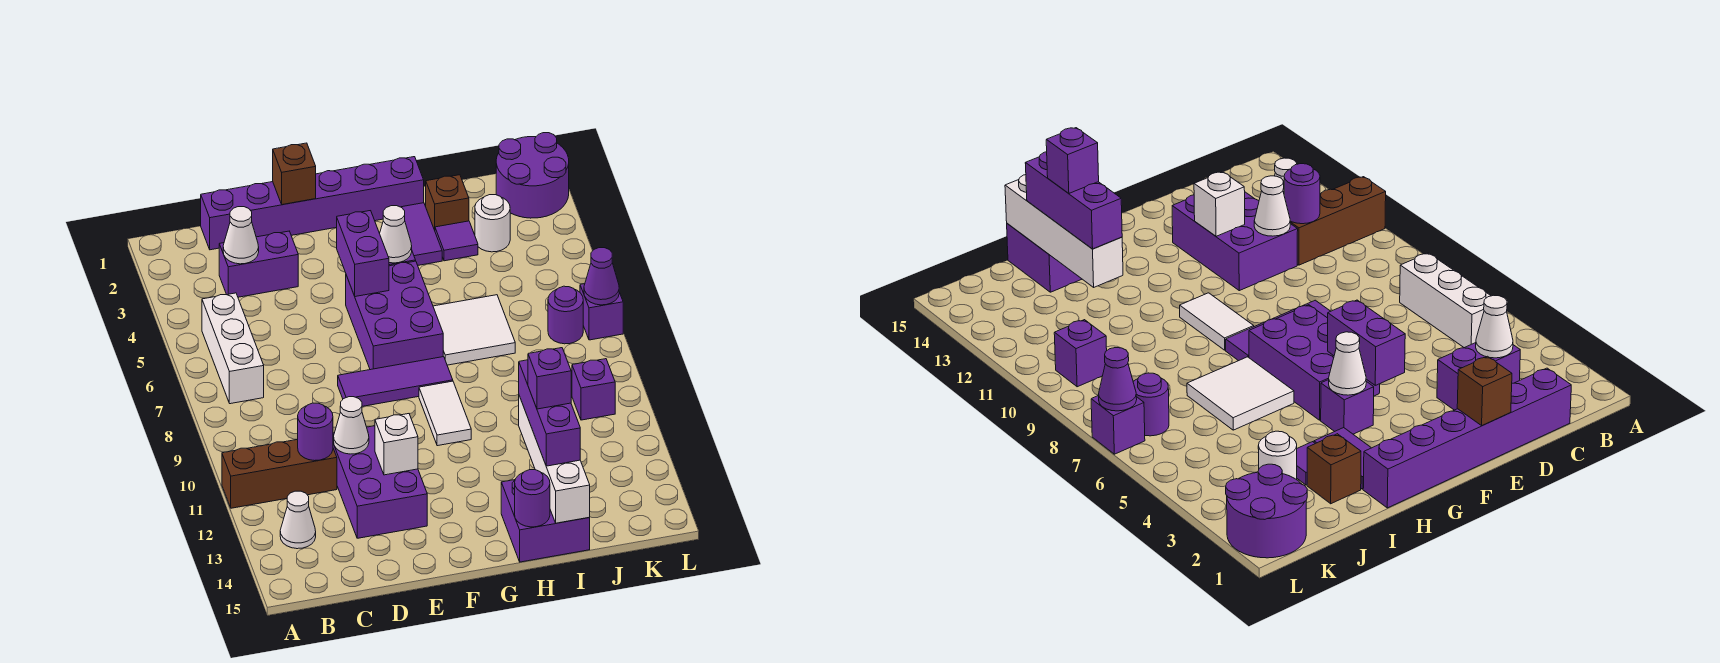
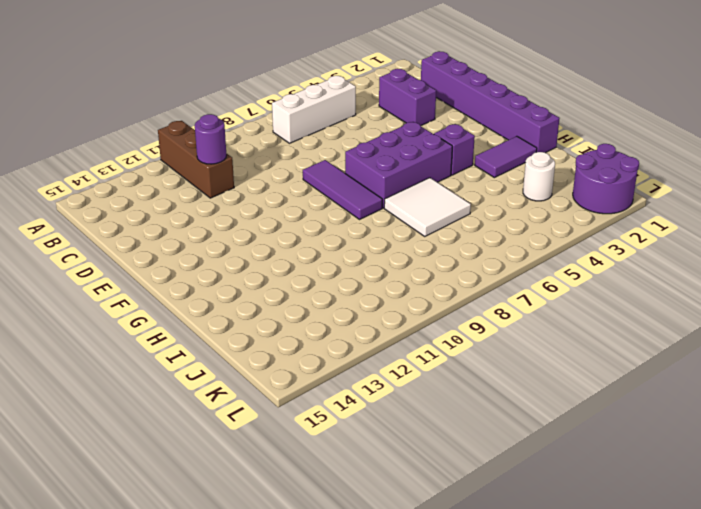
none -> white cone B13 level 1
none -> purple brick D11:E13 level 1
none -> white tile G9:G10 level 1
none -> purple brick H14:I15 level 1

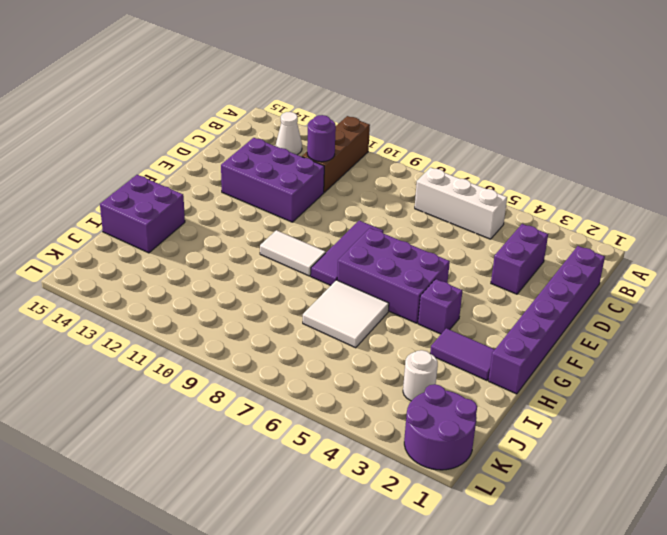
none -> brown brick I2 level 1
none -> purple tile I3 level 1
none -> purple round brick K7 level 1
none -> purple brick K10 level 1

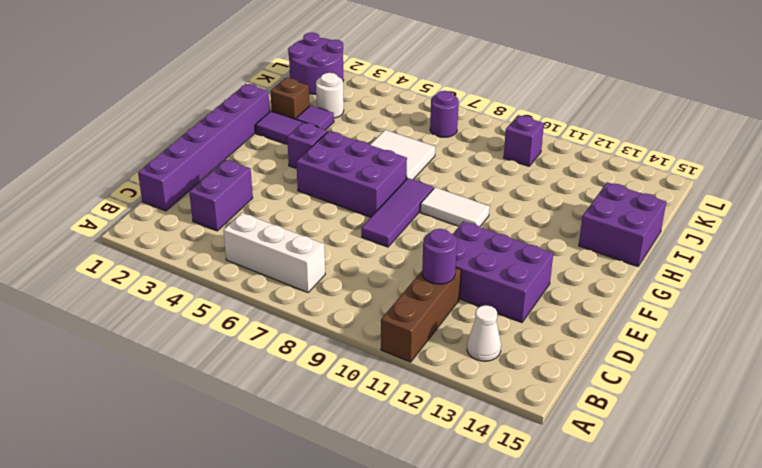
none -> purple brick L7 level 1
none -> white cone C3 level 2
none -> white cone D11 level 2
none -> brown brick E1 level 2

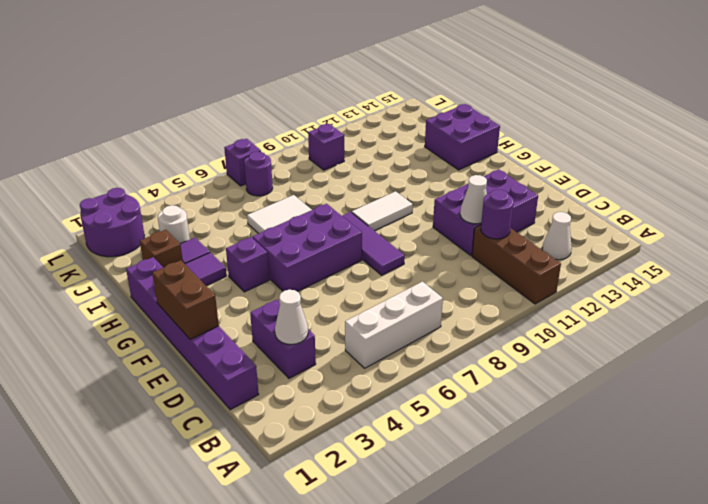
brown brick E1:F1 level 2 -> brown brick E1 level 2
none -> white brick E12 level 2
none -> purple brick F4:F5 level 2
none -> white cone G4 level 2
none -> purple round brick H15 level 2

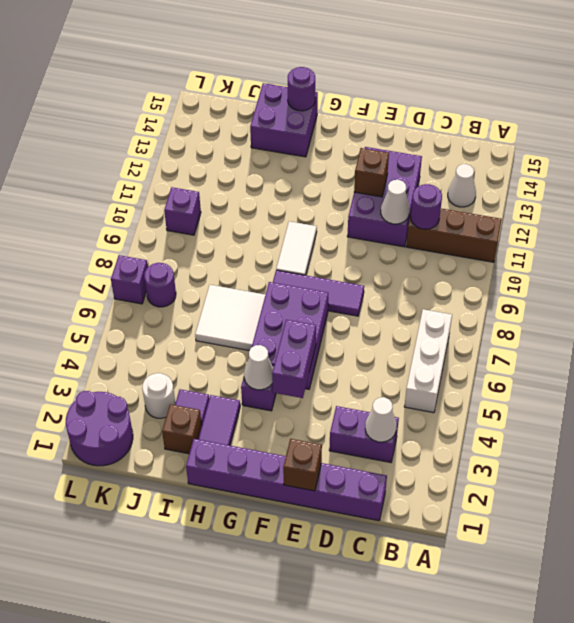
brown brick E12 level 2 -> white brick E12 level 2
none -> white brick I12:I15 level 2
none -> purple cone L7 level 2
none -> purple brick I12:I14 level 3
none -> purple brick I13 level 4

